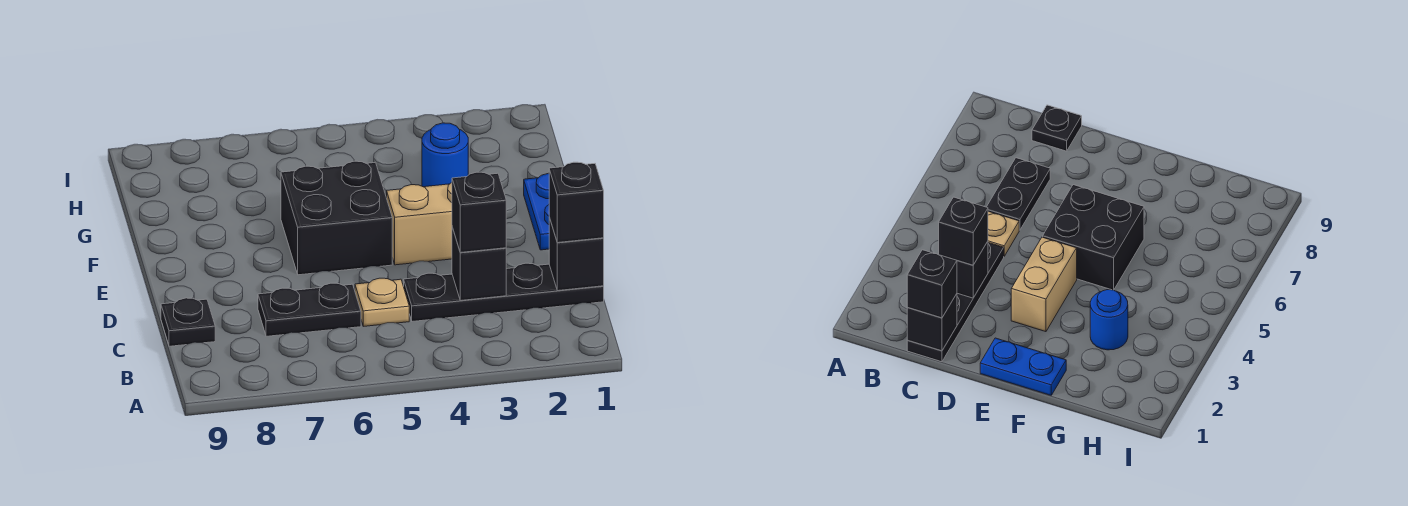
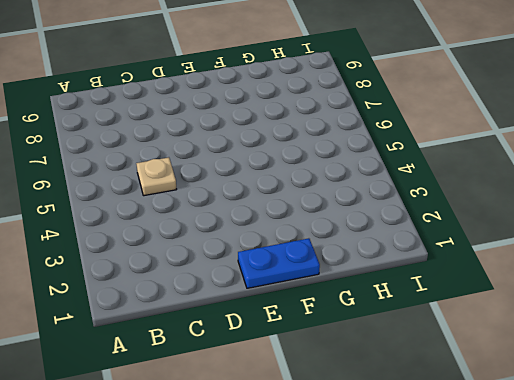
none -> black plate C1:C4 level 1
none -> black plate C6:C7 level 1
none -> black plate C9 level 1

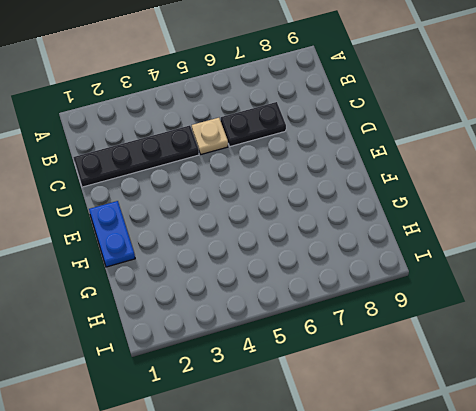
none -> black plate C9 level 1
none -> tan brick E3:E4 level 1
none -> black brick E5:F6 level 1

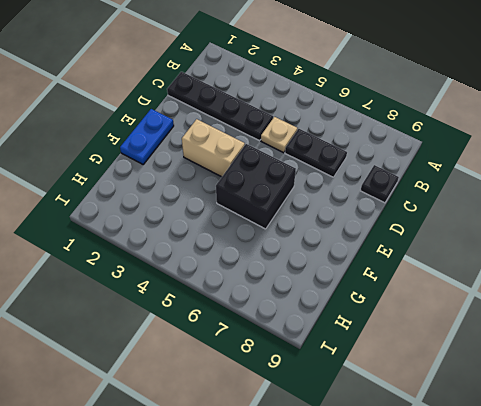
none -> blue round brick G3 level 1
none -> black brick C1 level 2
none -> black brick C3 level 2

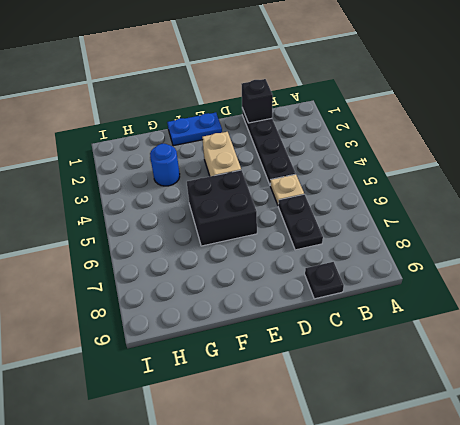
none -> black brick C3 level 2
none -> black brick C1 level 3
none -> black brick C3 level 3

